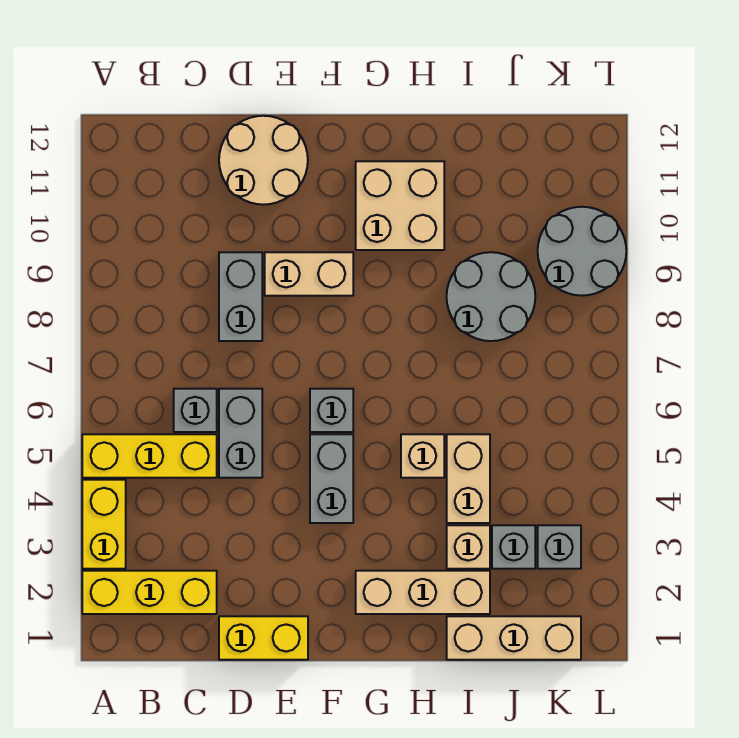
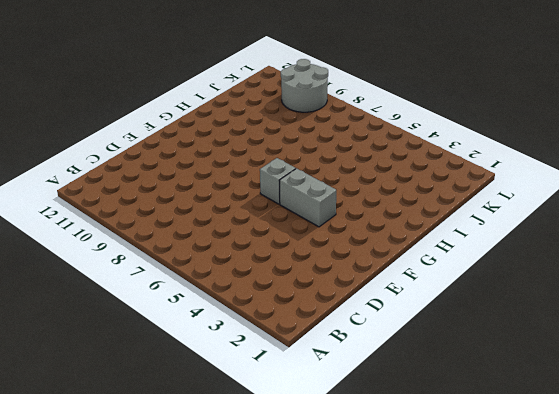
none -> yellow brick A2:C2 level 1
none -> yellow brick A3:A4 level 1
none -> yellow brick A5:C5 level 1

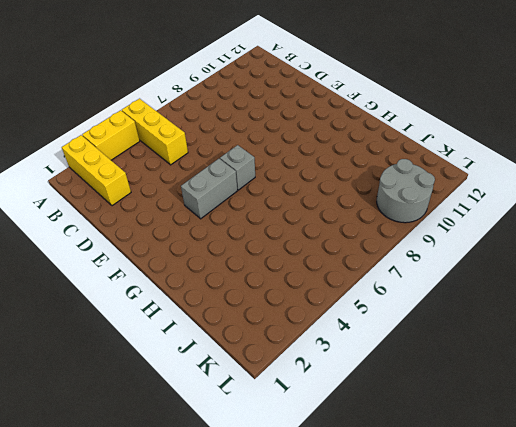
none -> grey brick C6 level 1
none -> yellow brick D1:E1 level 1
none -> grey brick D5:D6 level 1

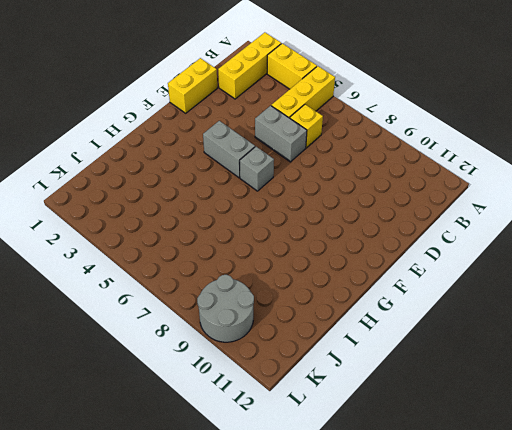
yellow brick C6 level 1 -> grey brick C6 level 1
none -> grey brick D8:D9 level 1
none -> tan round brick D11:E12 level 1
none -> tan brick E9:F9 level 1

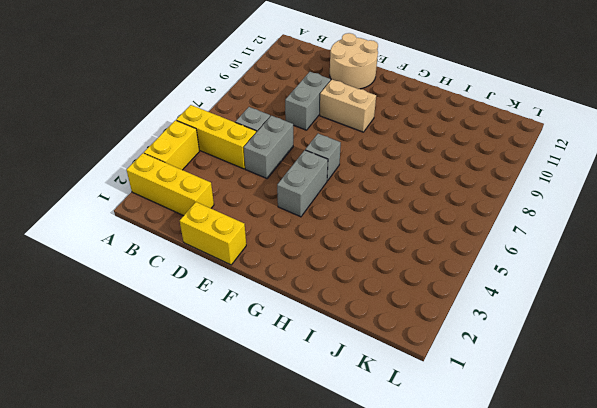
none -> tan brick G2:I2 level 1
none -> tan brick G10:H11 level 1
none -> tan brick H5 level 1

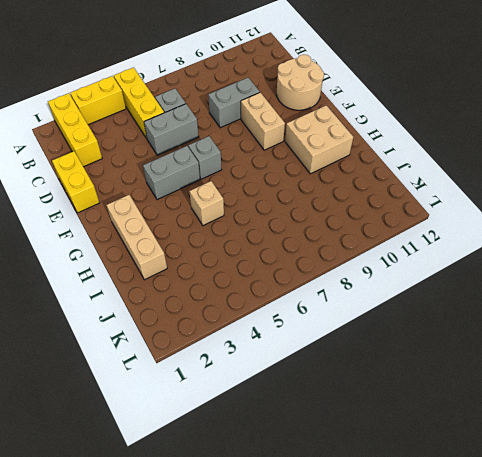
none -> tan brick I1:K1 level 1
none -> tan brick I3 level 1
none -> tan brick I4:I5 level 1

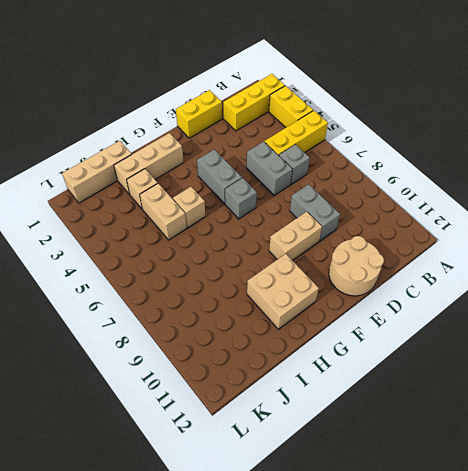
none -> grey round brick I8:J9 level 1
none -> grey brick J3 level 1
none -> grey brick K3 level 1

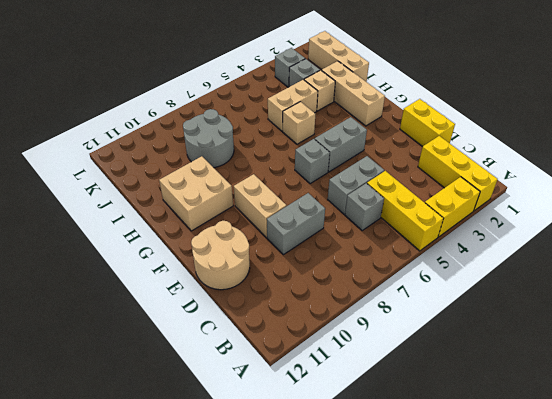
none -> grey round brick K9:L10 level 1

